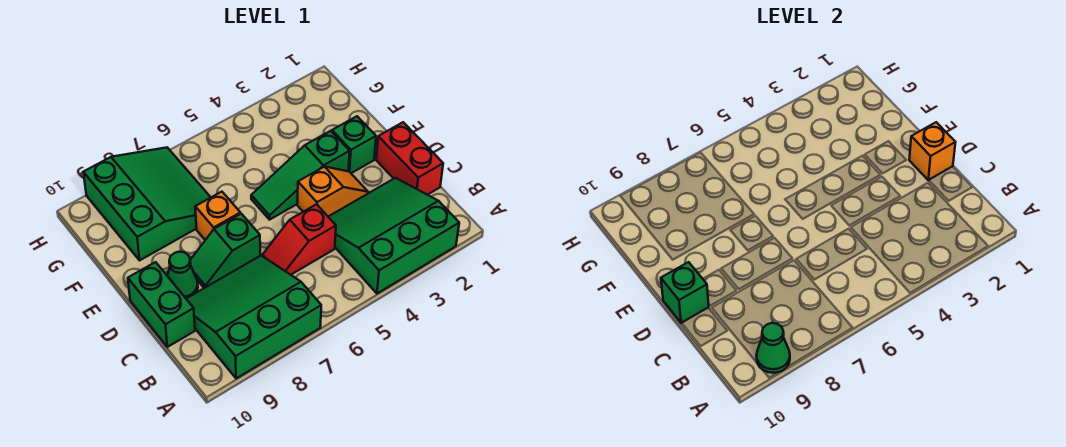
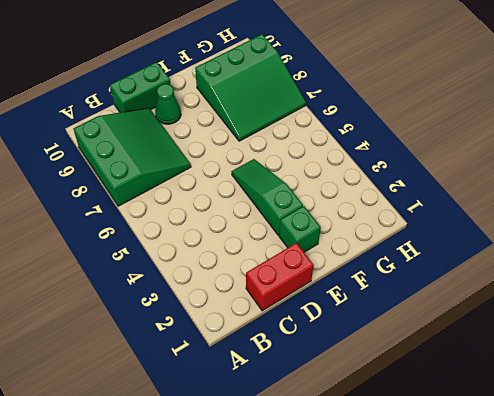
none -> green slope A2:C4 level 1 top A
none -> red slope C5:C6 level 1 top 5
none -> orange slope D3:D4 level 1 top 4

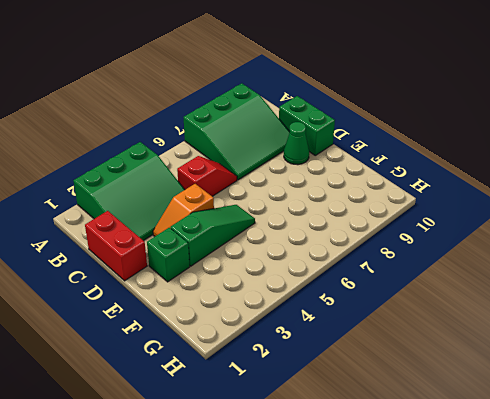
none -> green slope D7:D8 level 1 top 7
none -> orange brick E7 level 1
none -> green slope F7:H9 level 1 top 9

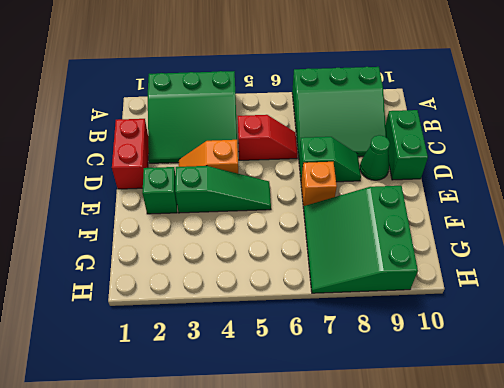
none -> green cone A9 level 2
none -> orange brick D1 level 2
none -> green brick D10 level 2

